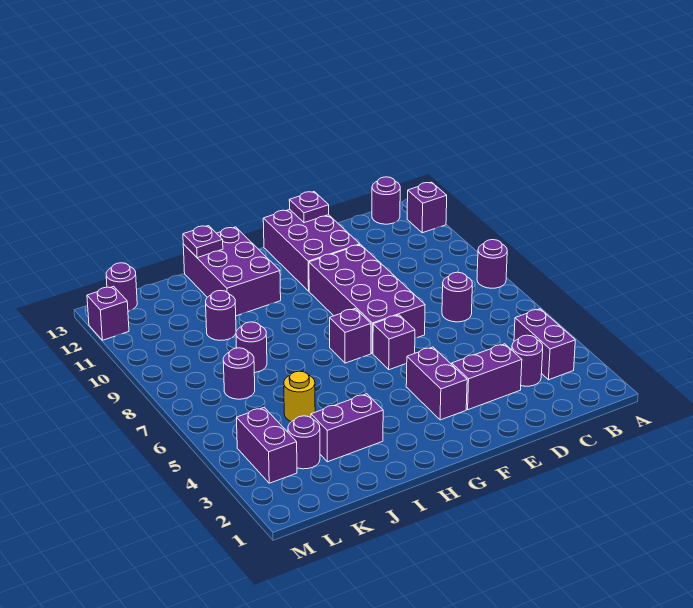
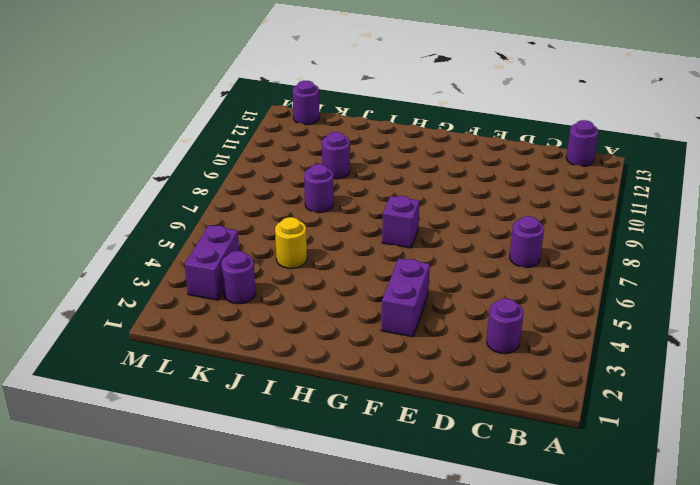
none -> purple round brick A8 level 1
none -> purple brick A12 level 1
none -> purple brick B3:B4 level 1

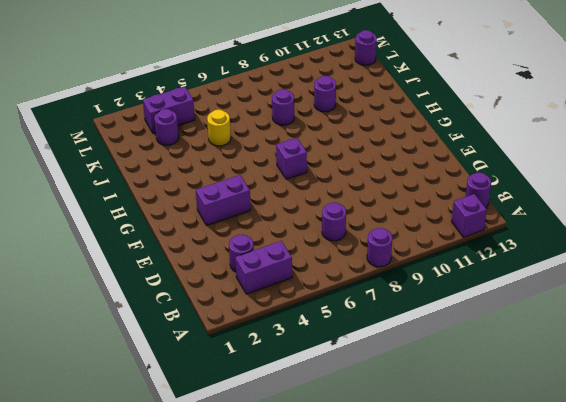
none -> purple brick D3:E3 level 1
none -> purple brick E7:F10 level 1
none -> purple brick E11:F13 level 1

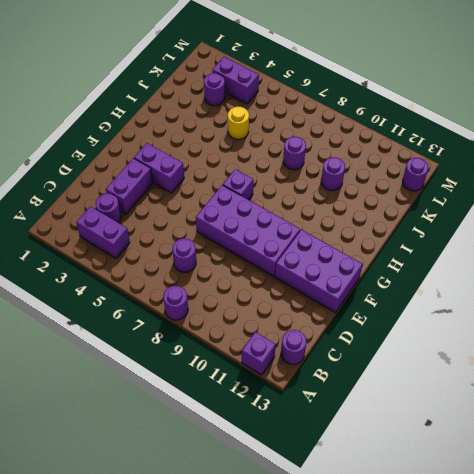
none -> purple brick F6 level 1
none -> purple brick H11:I13 level 1
none -> purple brick I3:J3 level 1

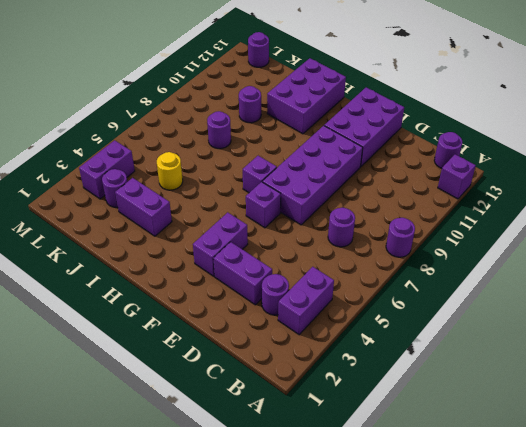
none -> purple round brick K7 level 1
none -> purple brick M12 level 1
none -> purple plate E13 level 2

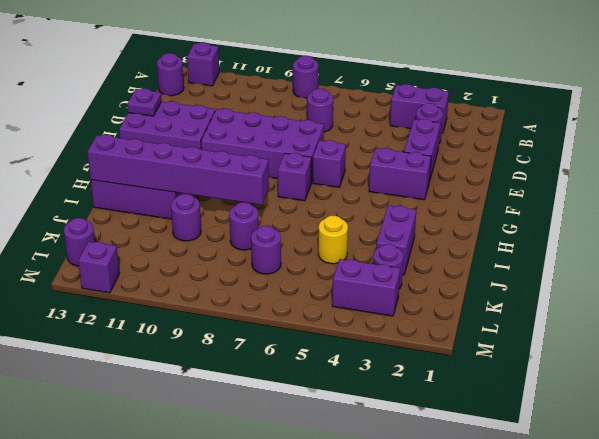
purple brick I8:I13 level 2 -> purple plate I13 level 2

